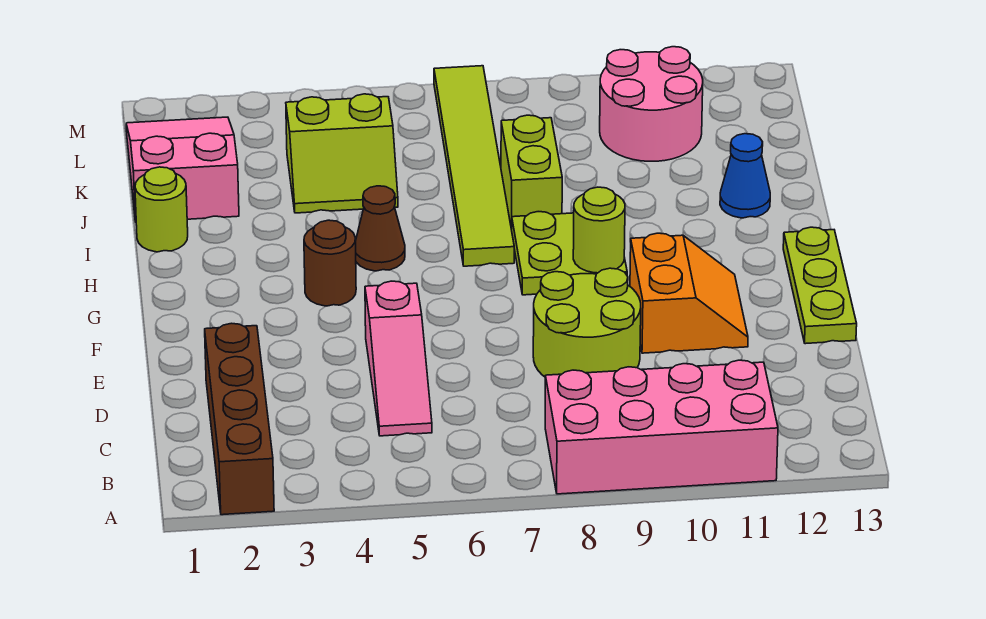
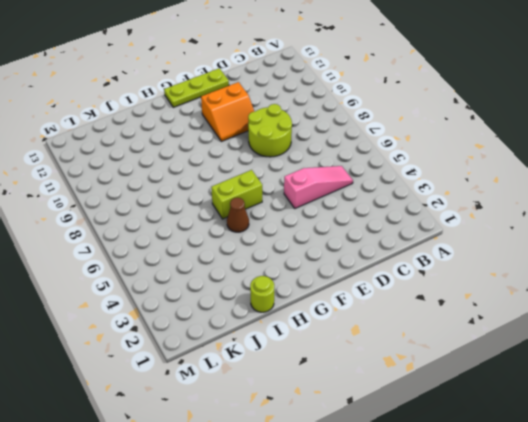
orange slope E10:F11 level 1 top 11 -> orange slope E10:F11 level 1 top 10
lime brick G6:H6 level 1 -> lime brick I8:J8 level 1
none -> brown brick A2:D2 level 1
none -> pink brick A8:B11 level 1
none -> brown round brick G4 level 1

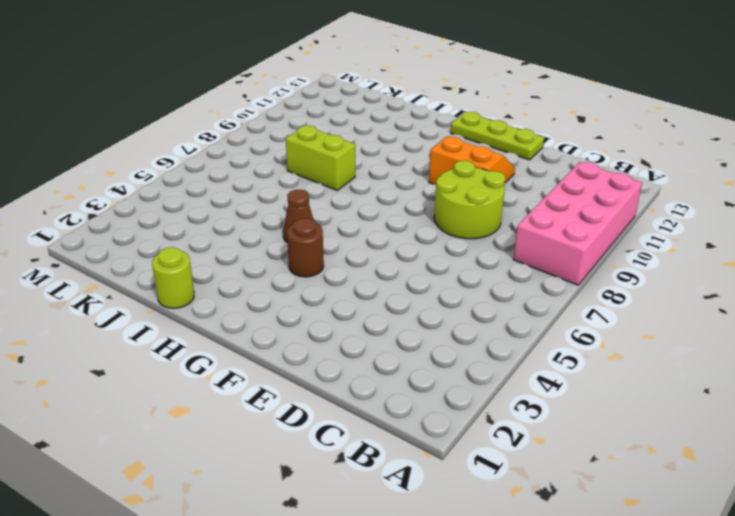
none -> brown brick A2:D2 level 1
none -> pink slope C5:E5 level 1 top E
none -> lime plate G8:H9 level 1

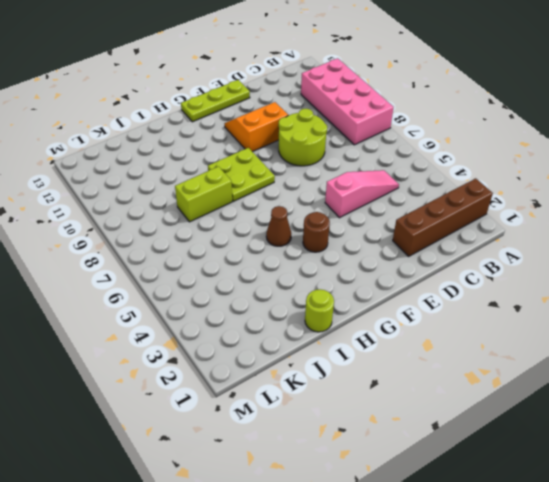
none -> lime tile H7:M7 level 1
none -> blue cone I12 level 1
none -> pink slope J1:L2 level 1 top J

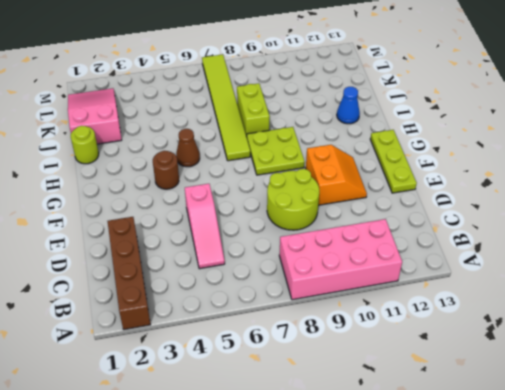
none -> lime slope J4:K5 level 1 top K
none -> pink round brick K10:L11 level 1
none -> lime round brick G9 level 2

